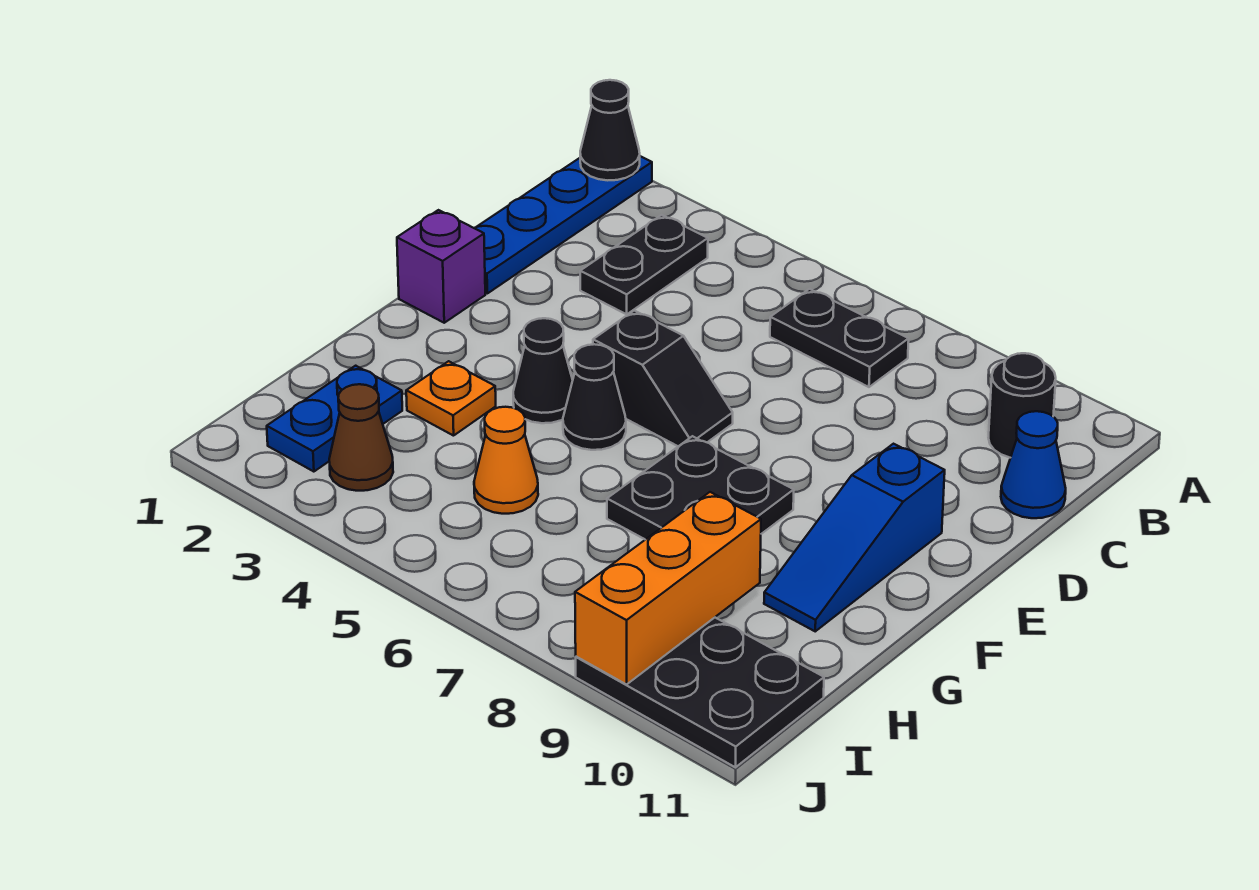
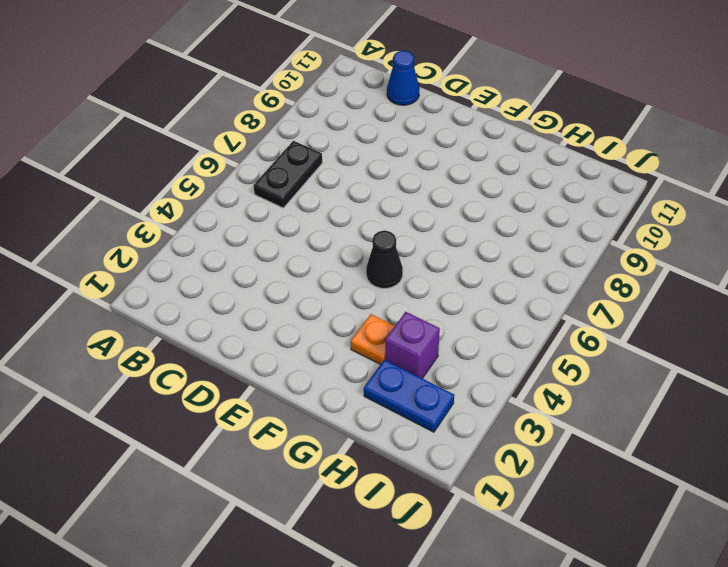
purple brick H3 level 1 -> purple brick E1 level 1
none -> blue plate A1:D1 level 1
none -> black plate B3:C3 level 1
none -> black round brick B10 level 1

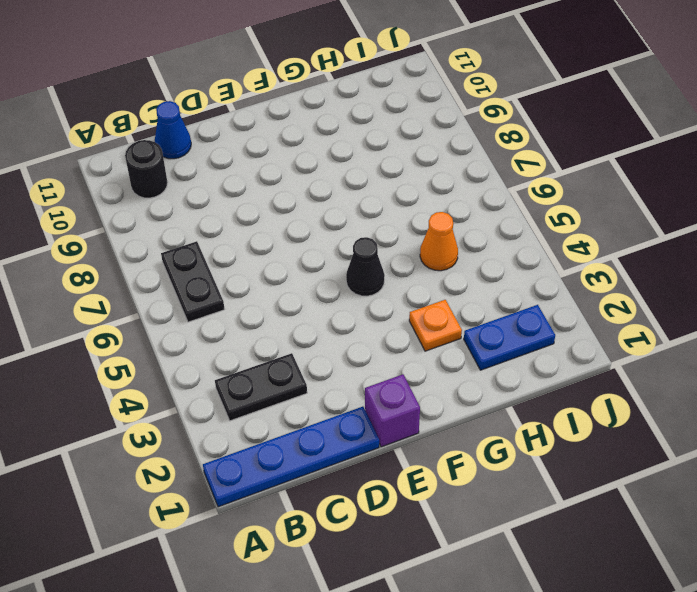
none -> black slope E5:E6 level 1 top 5
none -> blue slope E10:G10 level 1 top E
none -> black cone F4 level 1

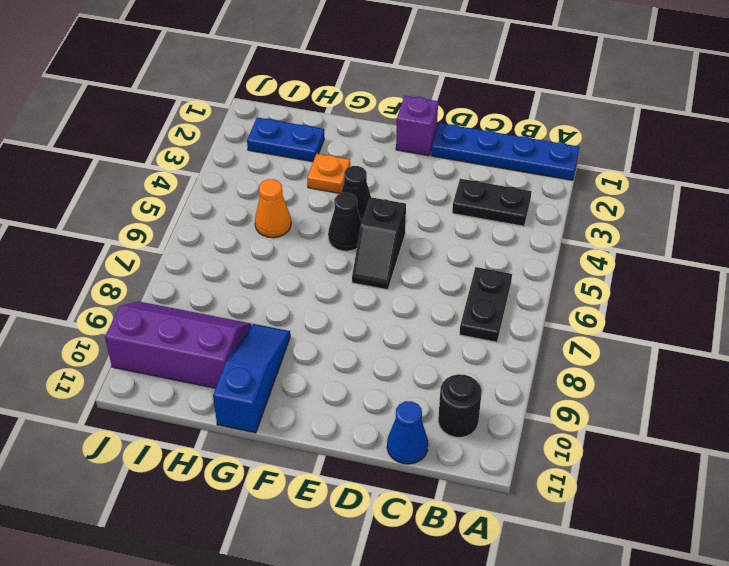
blue slope G9:G11 level 1 top 11 -> blue slope E10:G10 level 1 top E
purple slope H9:J10 level 1 top 10 -> black plate I9:J11 level 1
none -> black plate F7:G8 level 1
none -> brown cone I3 level 1
none -> black cone A1 level 2

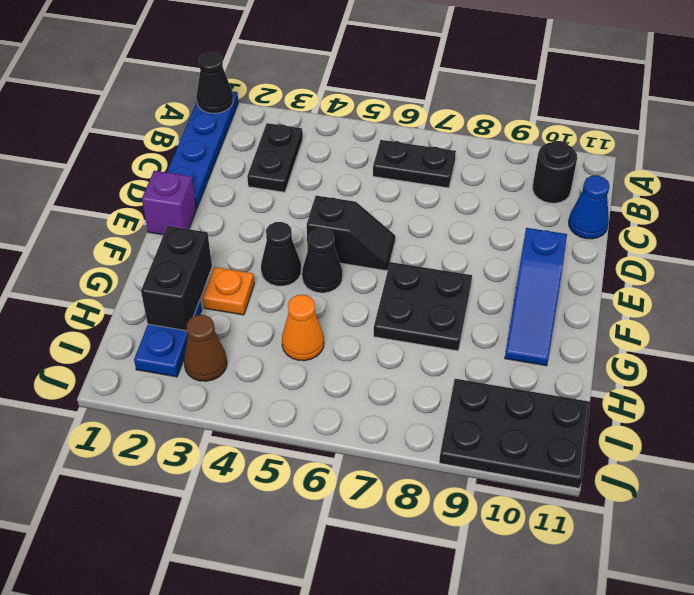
black brick G2:H2 level 2 -> none
none -> orange brick H9:J9 level 2

